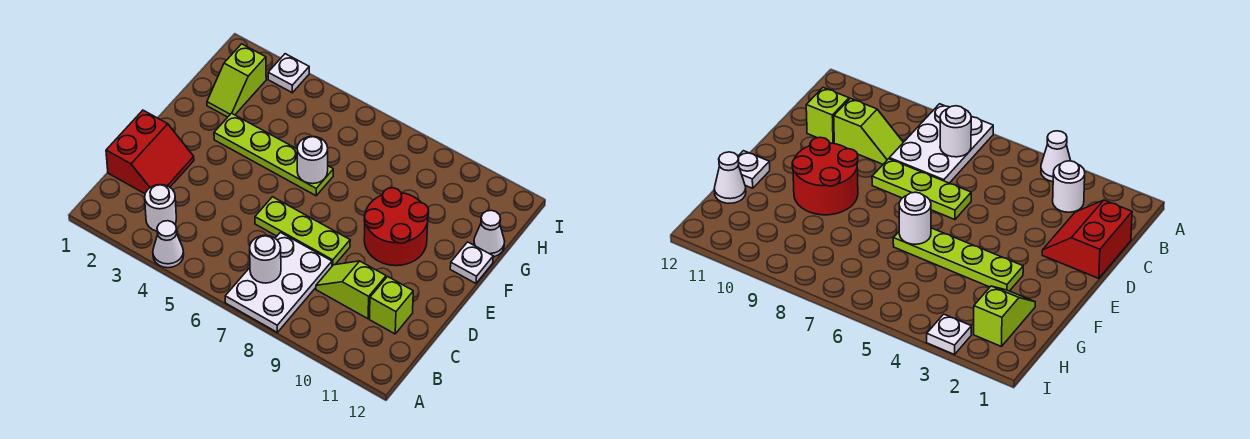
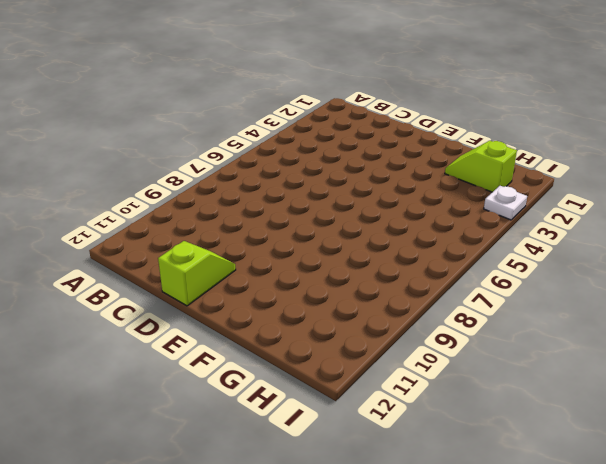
lime slope D11:D12 level 1 top 12 -> lime slope C9:C10 level 1 top 10
none -> white cone A4 level 1
none -> white plate A7:C8 level 1
none -> white round brick B3 level 1

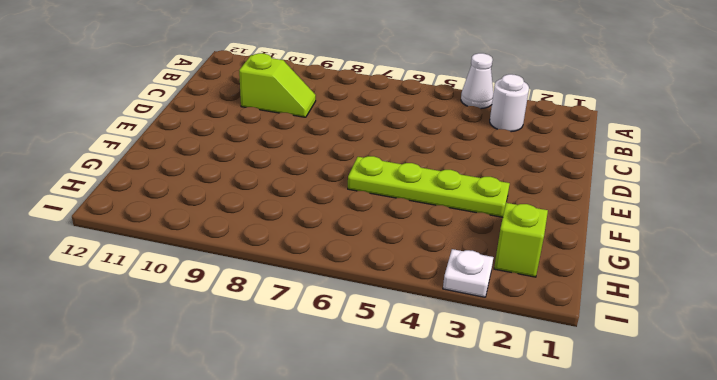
none -> white plate A7:C8 level 1
none -> red slope C1:D2 level 1 top 1
none -> lime brick C11 level 1

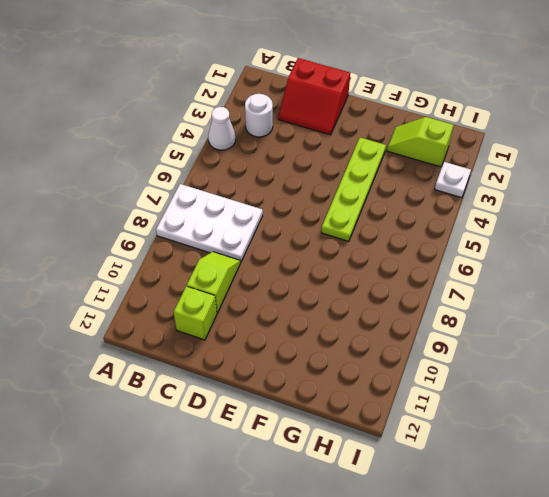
none -> lime plate D6:D8 level 1
none -> red round brick E9:F10 level 1
none -> white plate F12 level 1

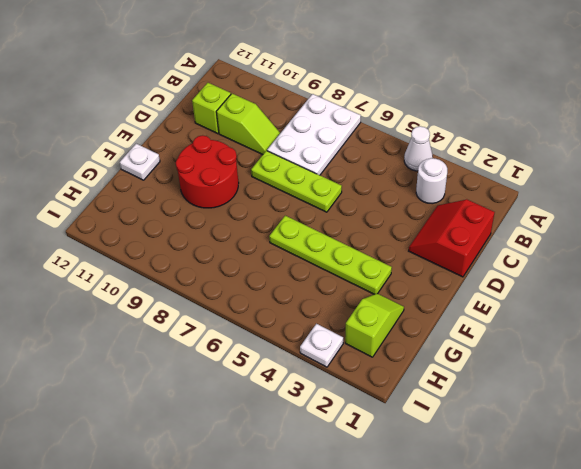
none -> white cone G12 level 1
none -> white round brick B7 level 2
none -> white round brick F6 level 2

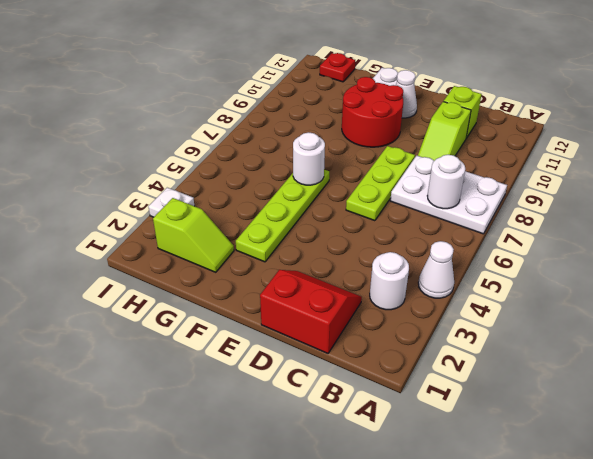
white cone E11 level 1 -> white cone G12 level 1
red plate H12 level 1 -> none

